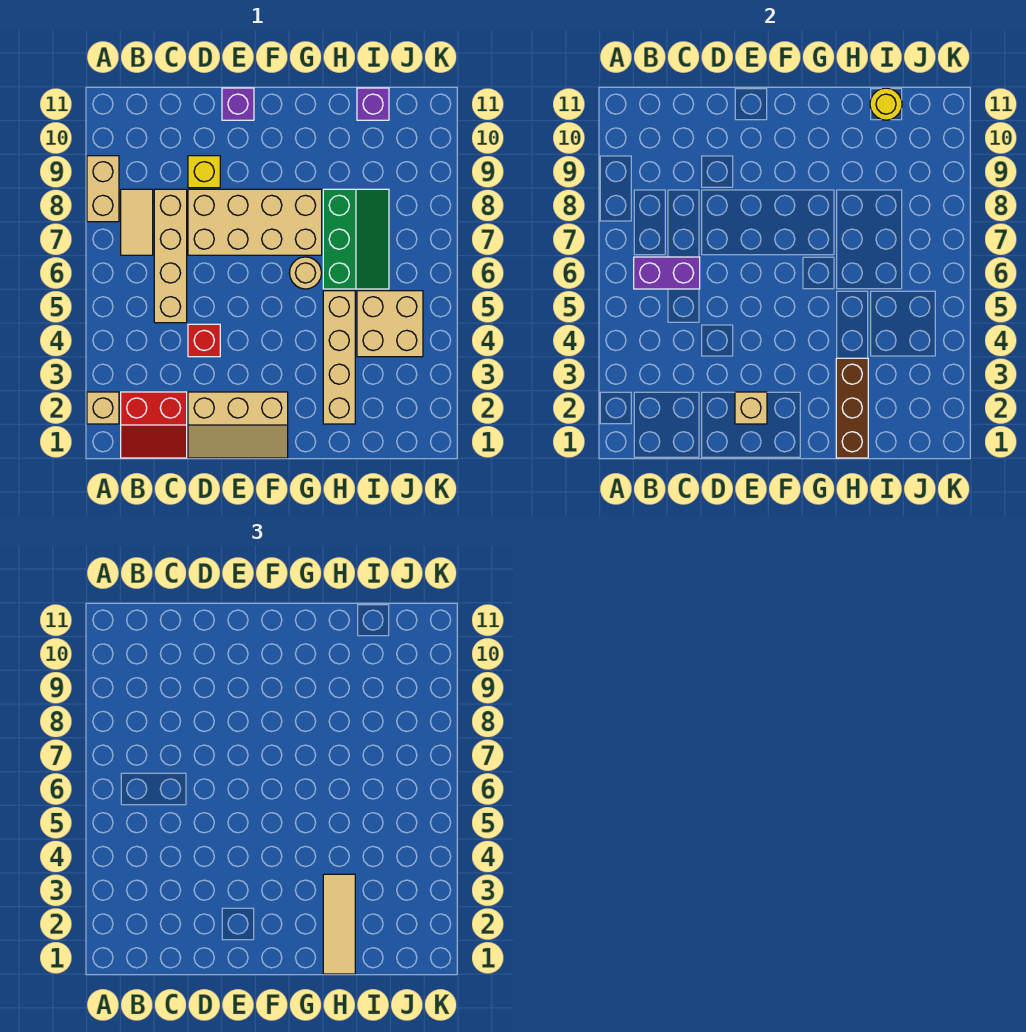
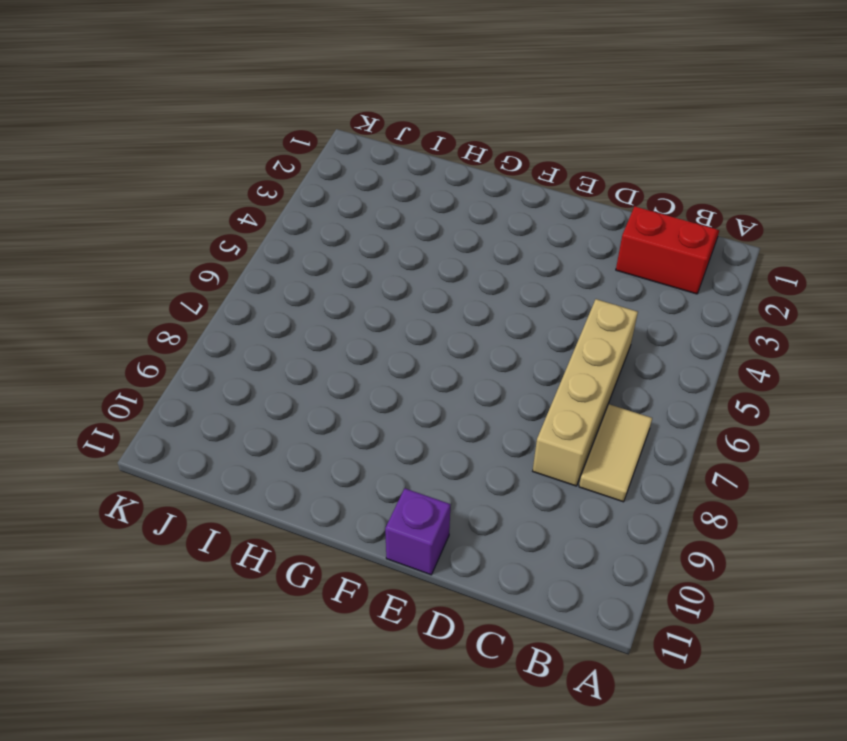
none -> tan brick A2 level 1
none -> tan brick A8:A9 level 1
none -> tan slope D1:F2 level 1 top 2

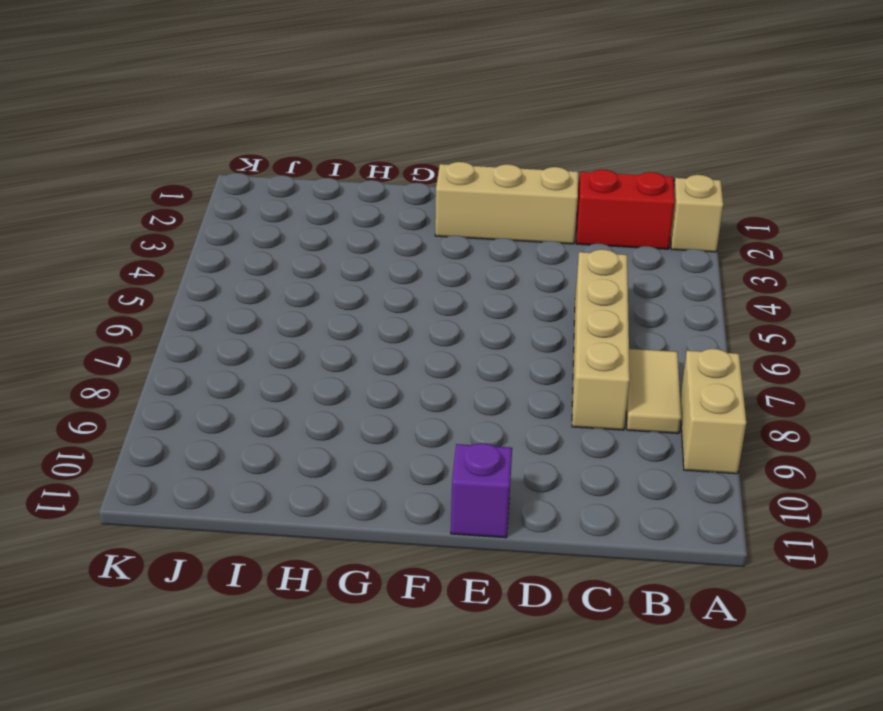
none -> red brick D4 level 1
none -> tan brick D7:G8 level 1
none -> yellow brick D9 level 1

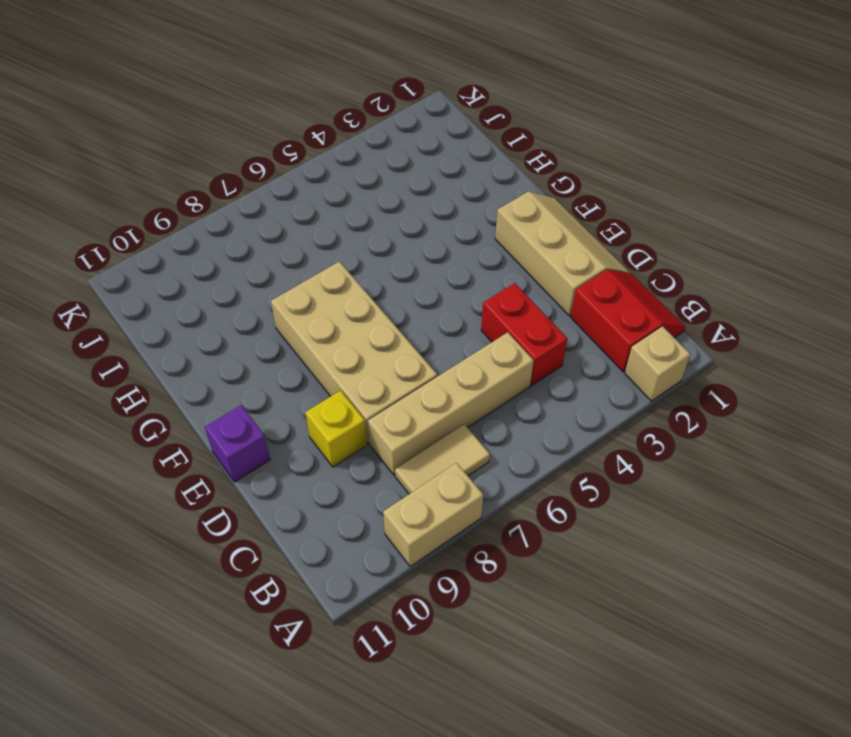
red brick C4:D4 level 1 -> red brick D4 level 1
none -> tan round brick G6 level 1
none -> tan brick H2:H5 level 1
none -> green slope H6:I8 level 1 top H

